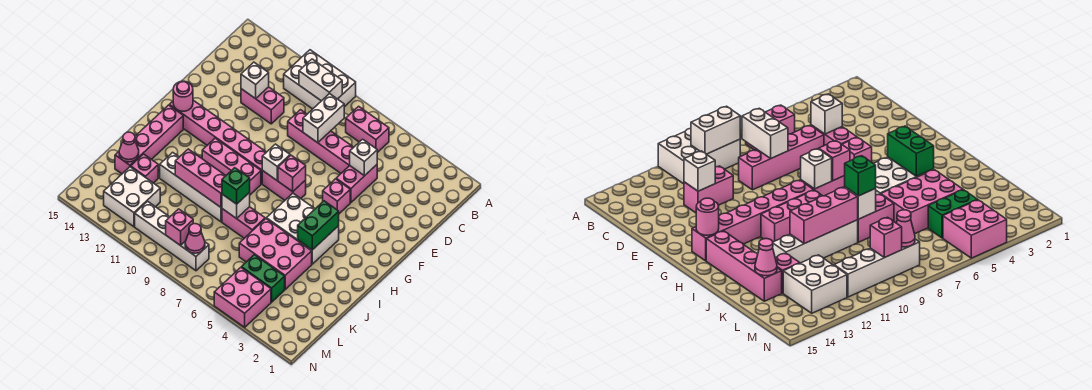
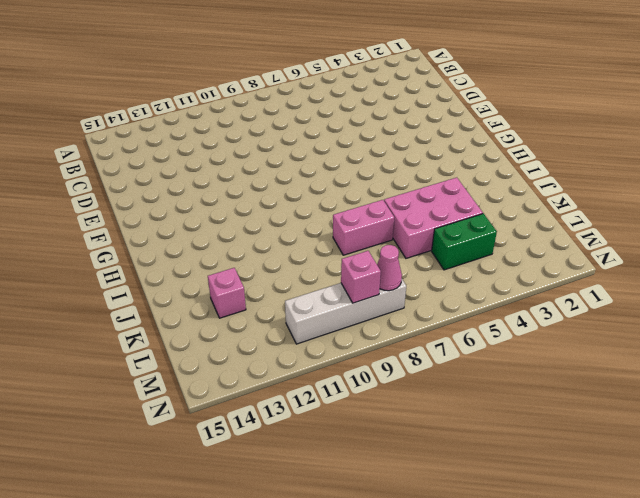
none -> white brick A9:B11 level 1
none -> pink brick B6:B7 level 1
none -> pink brick D5:E5 level 1
none -> pink brick D6:D9 level 1

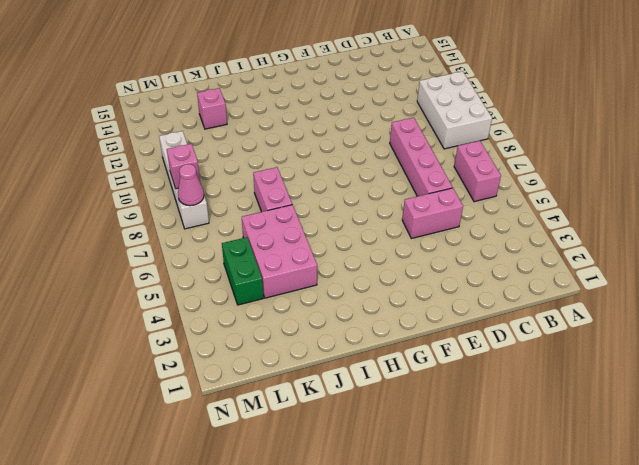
none -> pink brick D11:D12 level 1
none -> pink brick F5 level 1
none -> pink brick G7:G8 level 1
none -> pink brick G9:G14 level 1

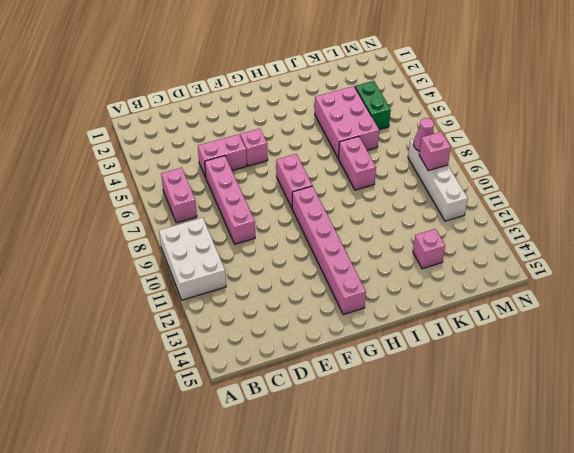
none -> pink brick D11:D12 level 1
none -> white brick H4:I6 level 1
none -> pink brick H9:H11 level 1
none -> pink brick H14:K14 level 1

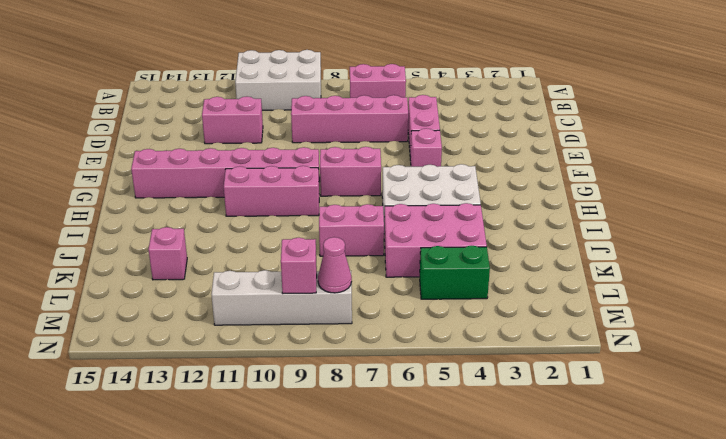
none -> pink brick H14:K14 level 1
none -> white brick J9:J12 level 1
none -> white brick L12:M13 level 1
none -> pink brick M4:N5 level 1

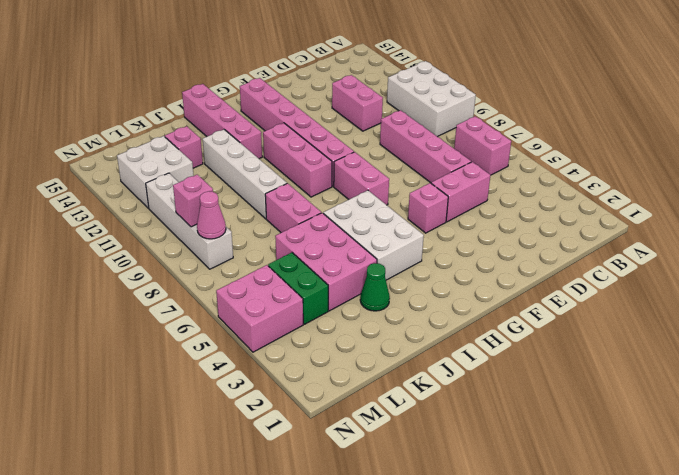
pink brick I12:I15 level 1 -> pink brick H14:K14 level 1
green cone J3 level 1 -> none
none -> white brick B9:B10 level 2
none -> white brick C8:D8 level 2
none -> white brick D5 level 2
none -> white brick D12 level 2

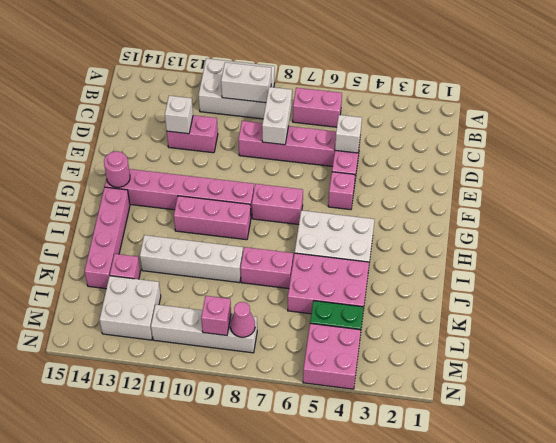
none -> pink brick G7 level 2
none -> white brick G8 level 2
none -> green brick H4:I4 level 2
none -> white brick J8 level 2

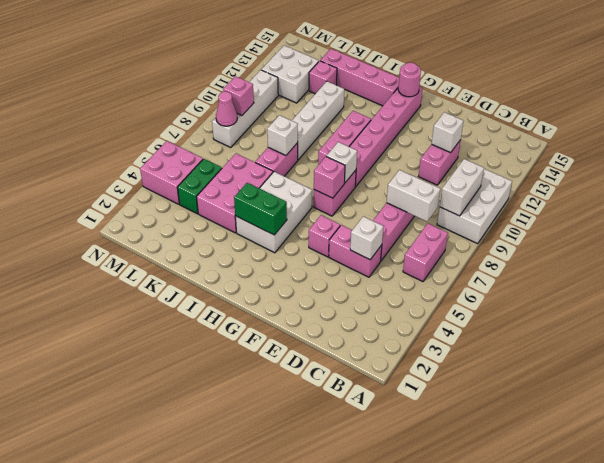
none -> pink brick J9:J11 level 2
none -> pink cone K14 level 2
none -> green brick J8 level 3

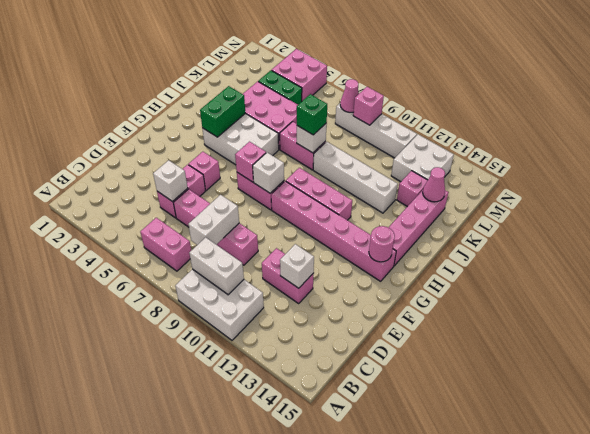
none -> pink brick J9:J11 level 2

